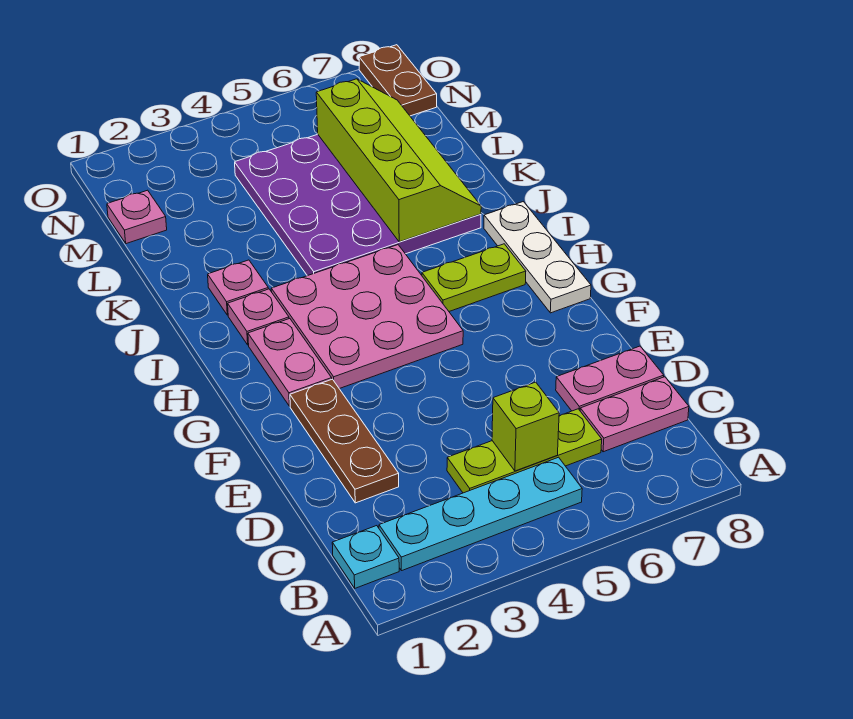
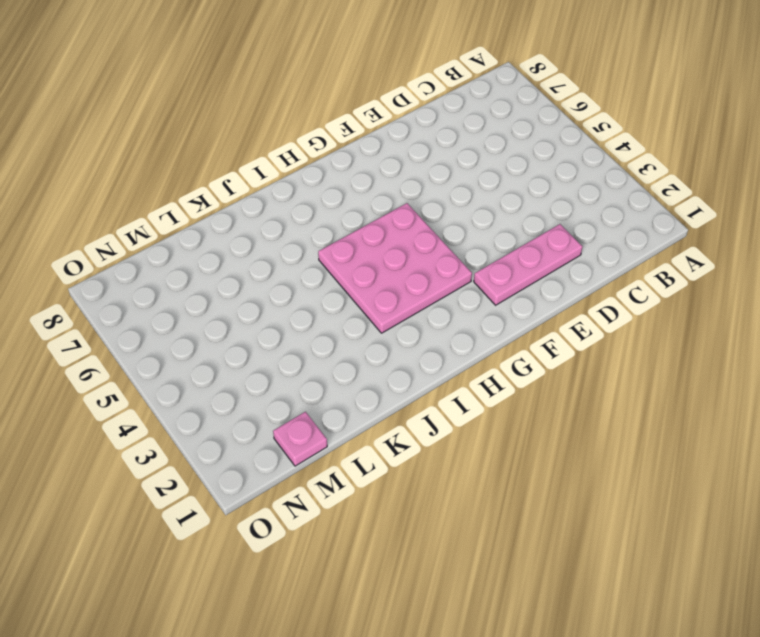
pink plate D2:F2 level 1 -> brown plate D2:F2 level 1
none -> cyan plate B1 level 1
none -> cyan plate B2:B5 level 1
none -> lime plate C4:C6 level 1

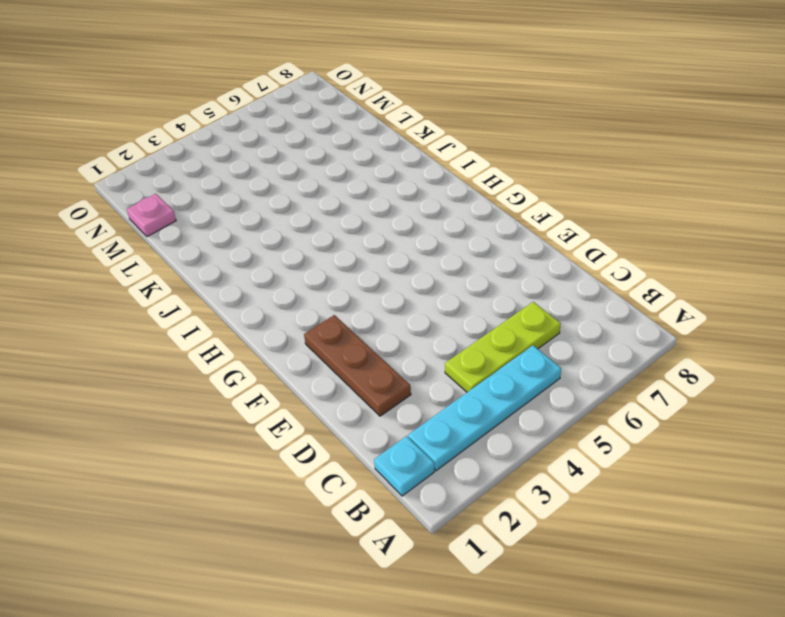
none -> pink plate C7:C8 level 1
none -> pink plate D7:D8 level 1
none -> pink plate G2:H2 level 1

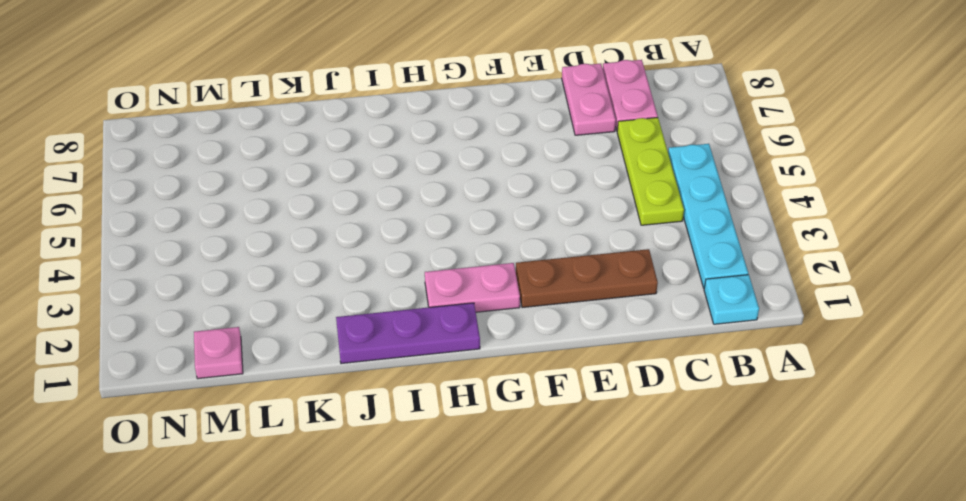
purple plate H1:J1 level 1 -> none
none -> pink plate G3:I5 level 1
none -> white plate G8:I8 level 1
none -> lime plate H6:H7 level 1

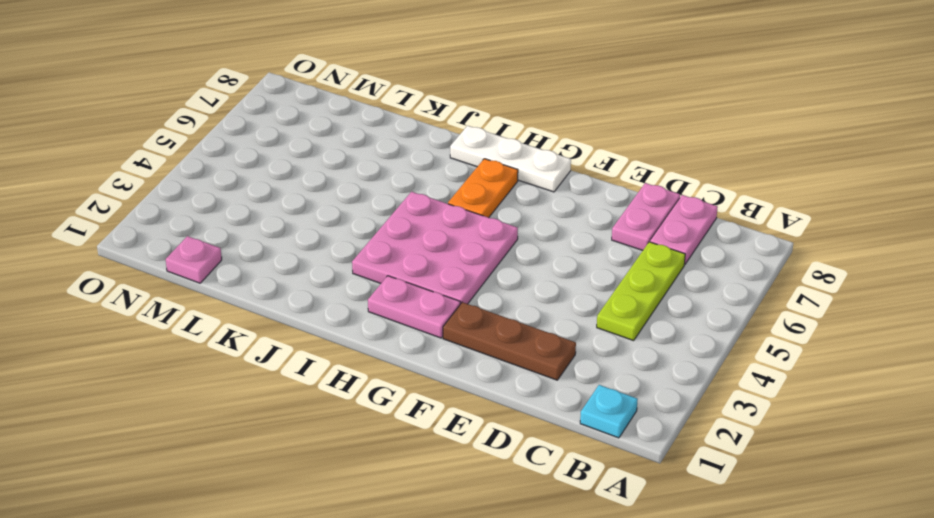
orange plate H6:H7 level 1 -> lime plate H6:H7 level 1
none -> cyan plate B2:B5 level 1
none -> pink plate I2 level 1
none -> pink plate J2 level 1

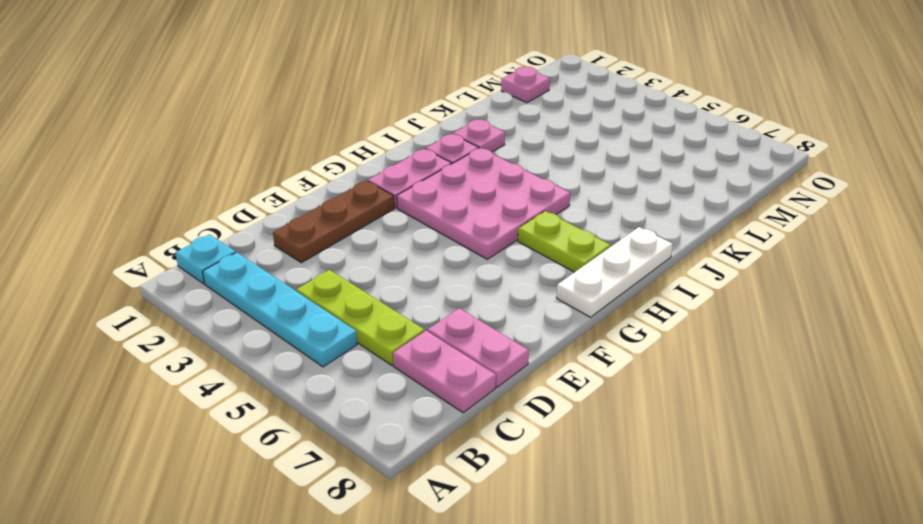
none -> purple plate J4:M7 level 1
none -> brown plate N8:O8 level 1
none -> lime brick C5 level 2

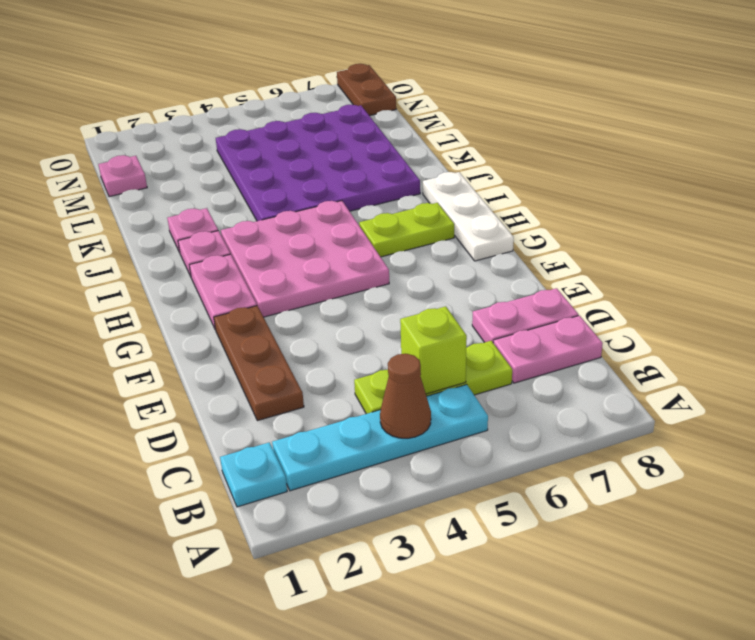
brown cone B4 level 2 -> none
none -> lime slope J6:M7 level 2 top 6

